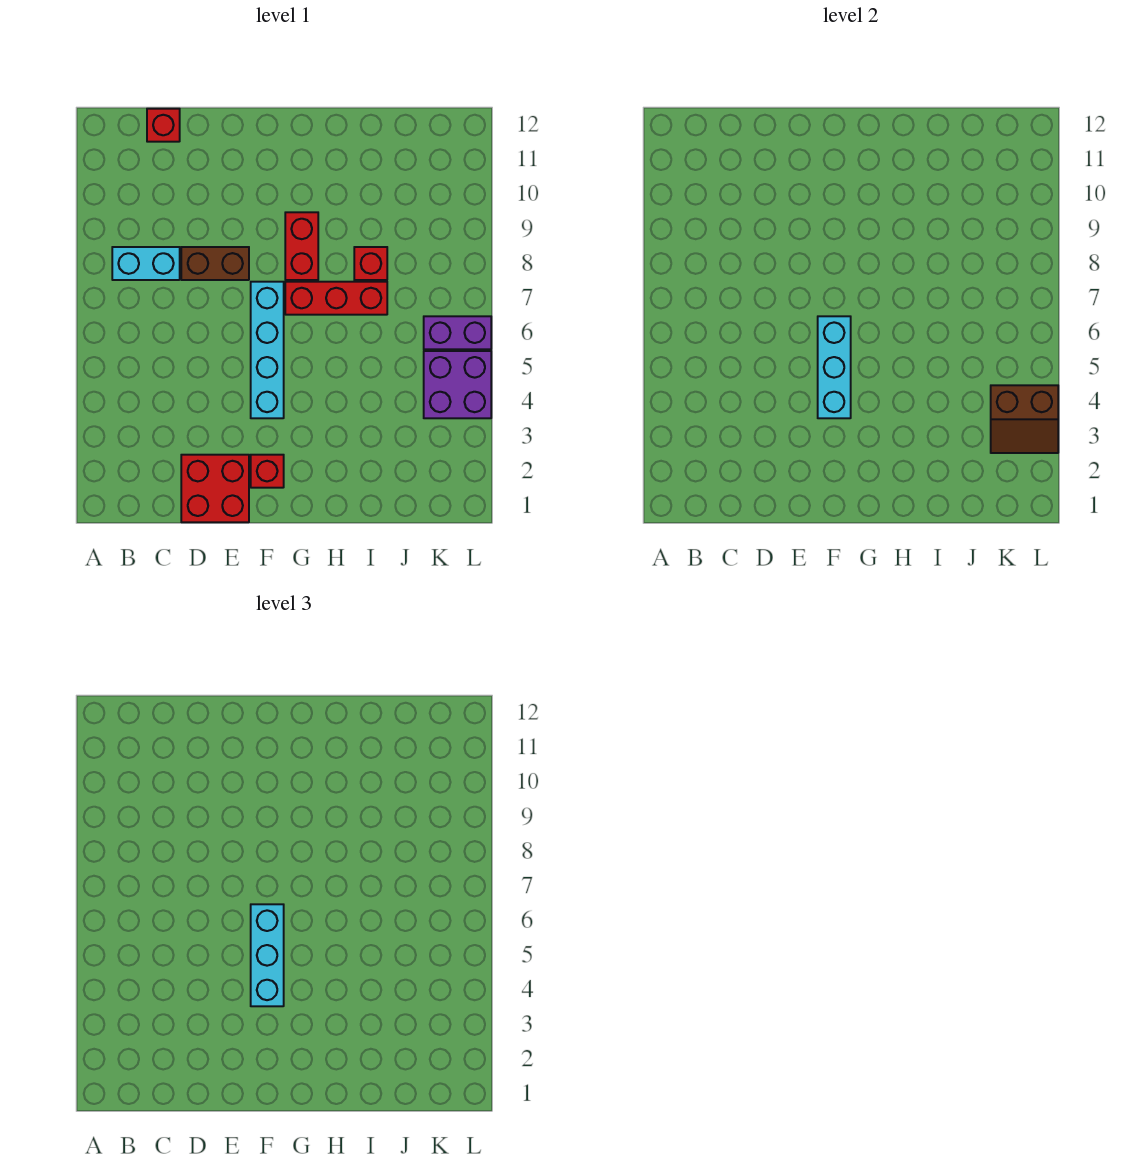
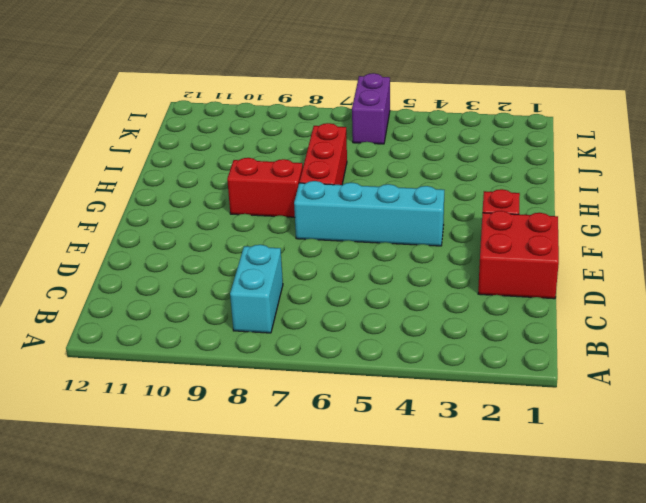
none -> red brick C12 level 1
none -> brown brick D8:E8 level 1
none -> red brick I8 level 1

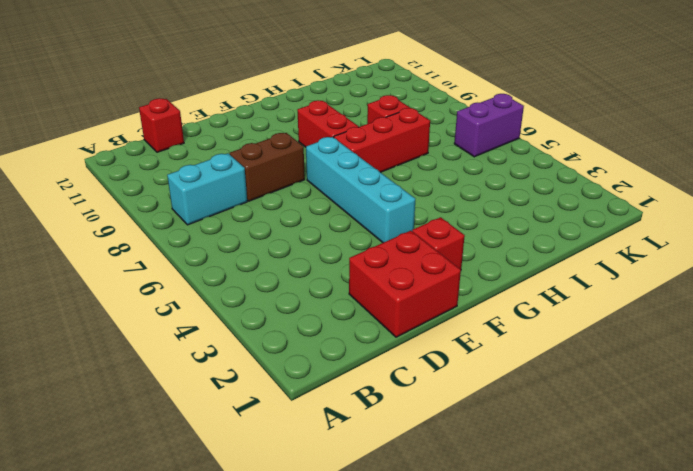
none -> purple brick K4:L5 level 1
none -> cyan brick F4:F6 level 2
none -> brown slope K3:L4 level 2 top 4

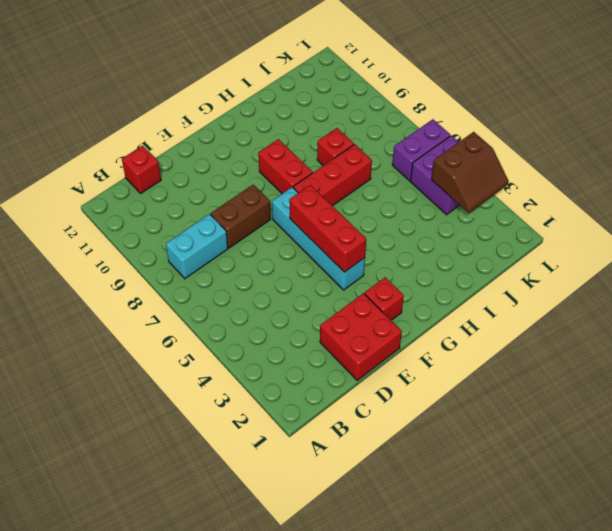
red brick F4:F6 level 2 -> cyan brick F4:F6 level 2
none -> cyan brick F4:F6 level 3

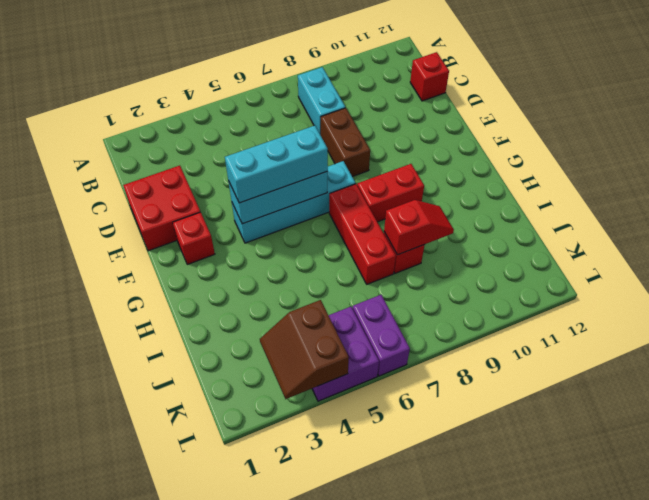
red slope I8:I9 level 2 top 8 -> none

